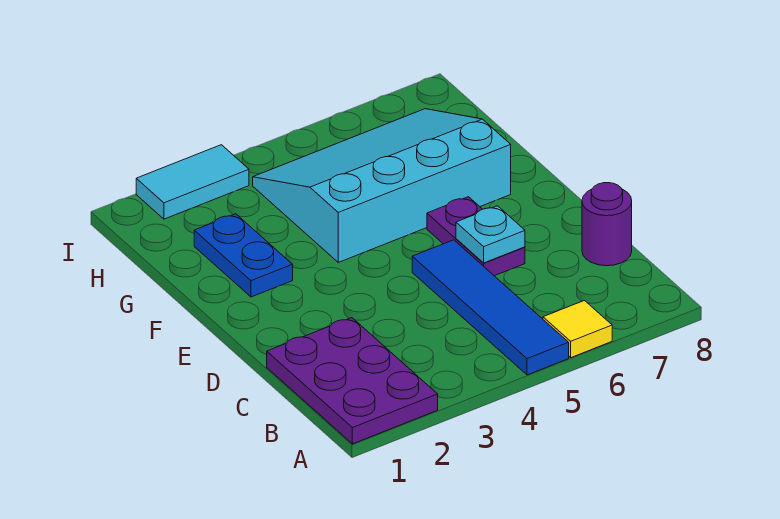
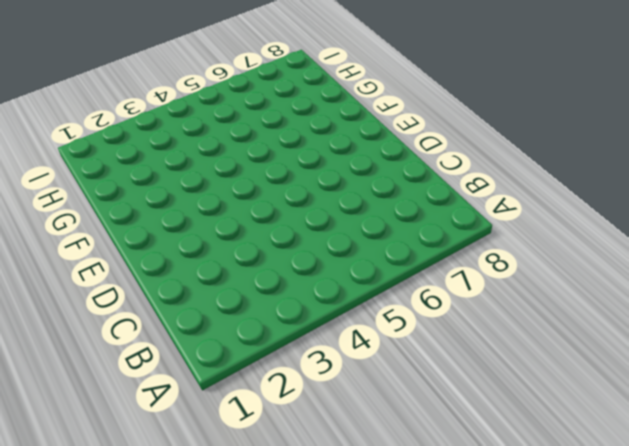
none -> purple plate A1:C2 level 1
none -> blue tile A5:D5 level 1

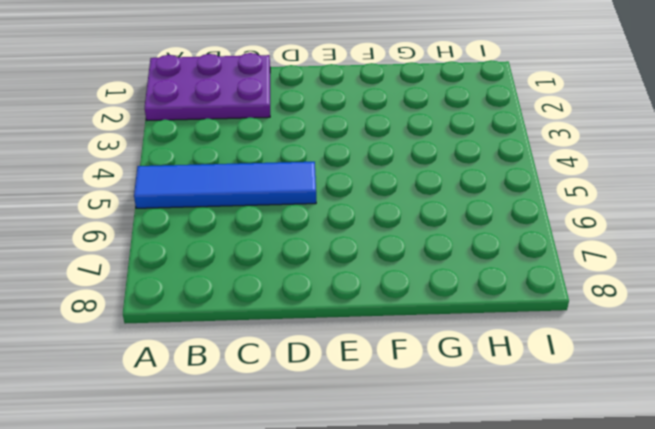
none -> yellow tile A6 level 1
none -> purple round brick C8 level 1

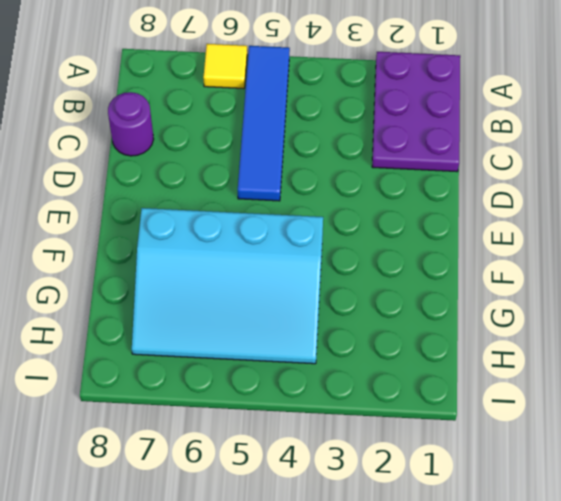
none -> purple plate D6:E6 level 1
none -> blue plate F2:G2 level 1

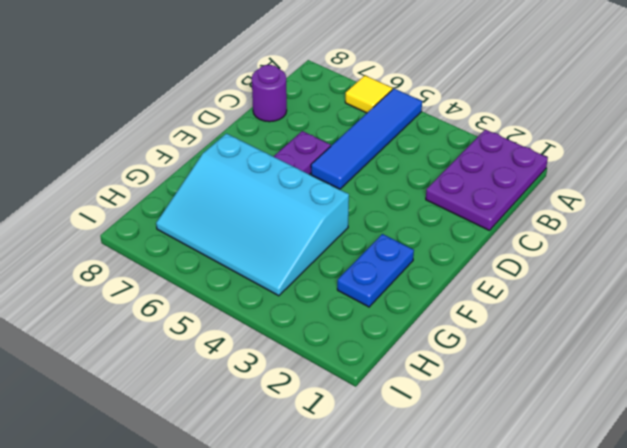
none -> cyan tile I2:I3 level 1
none -> cyan plate D6 level 2

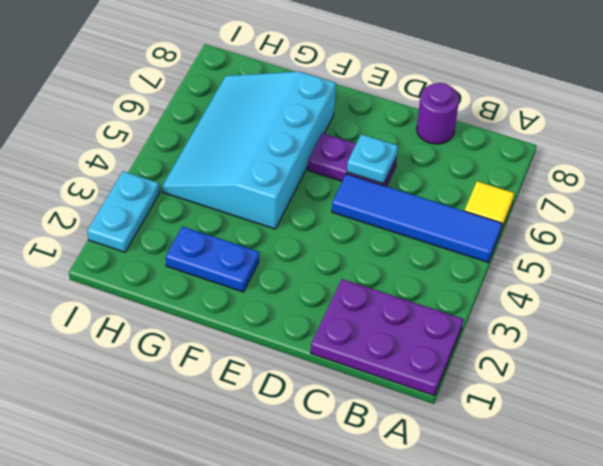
cyan plate I2:I3 level 1 -> cyan tile I2:I3 level 1

